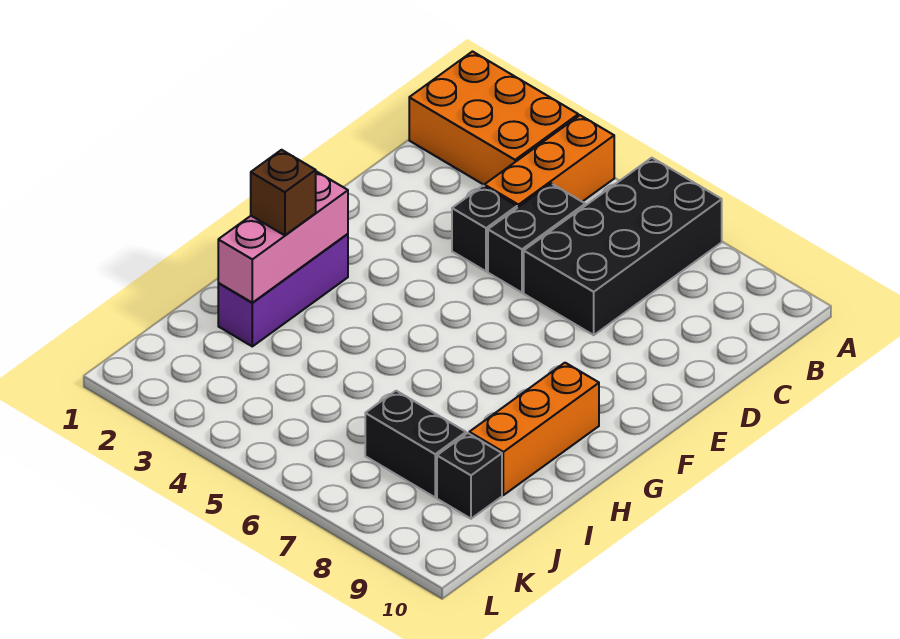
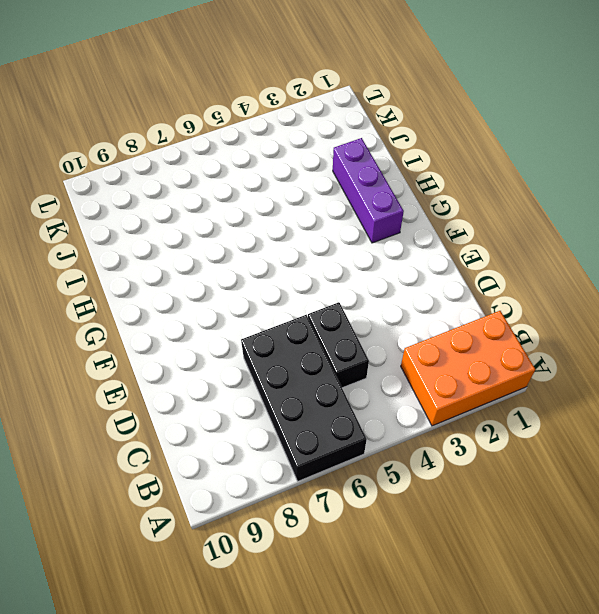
none -> orange brick A4:C4 level 1
none -> black brick D4 level 1

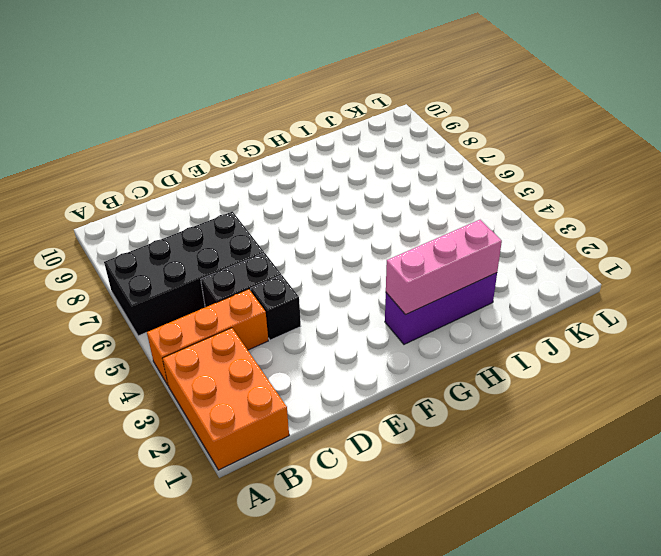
none -> orange brick G9:I9 level 1
none -> black brick J7:J8 level 1

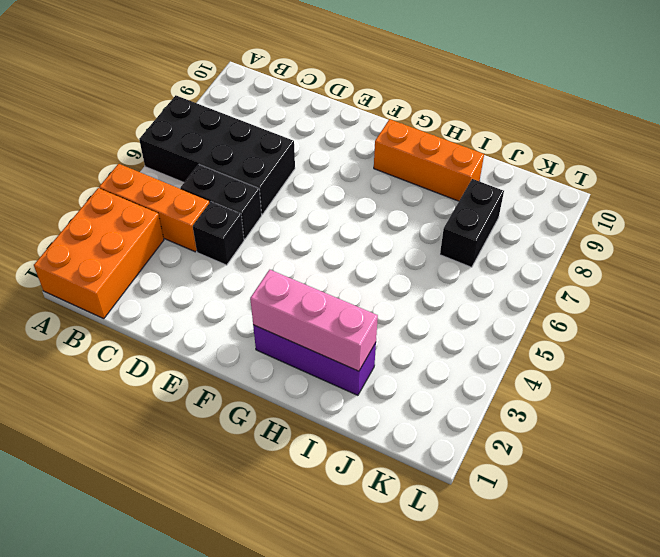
none -> black brick J9 level 1
none -> brown brick H2 level 3

